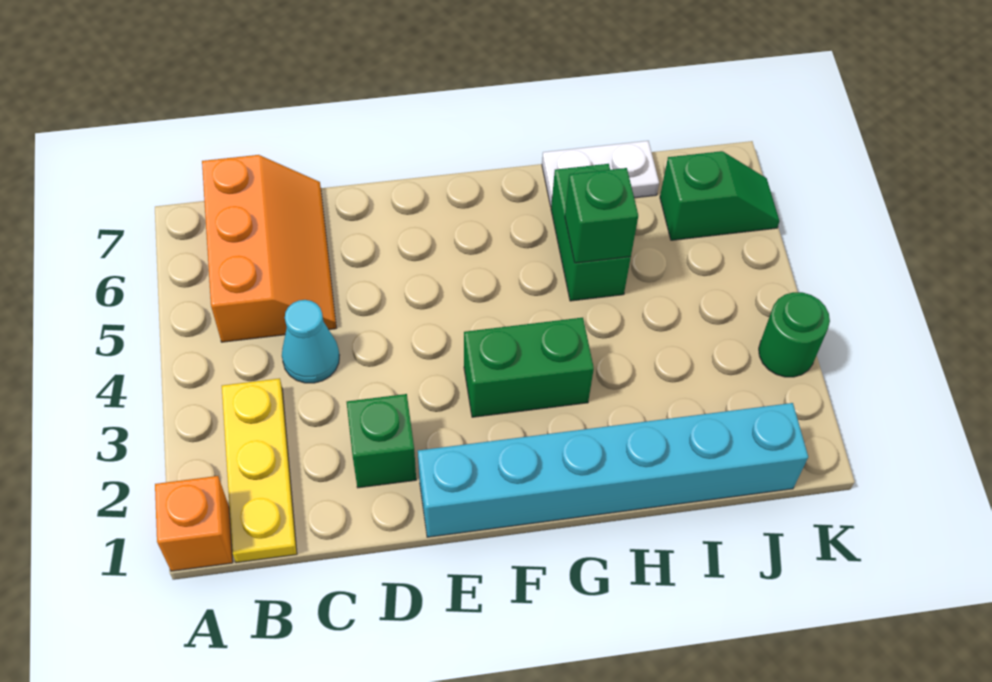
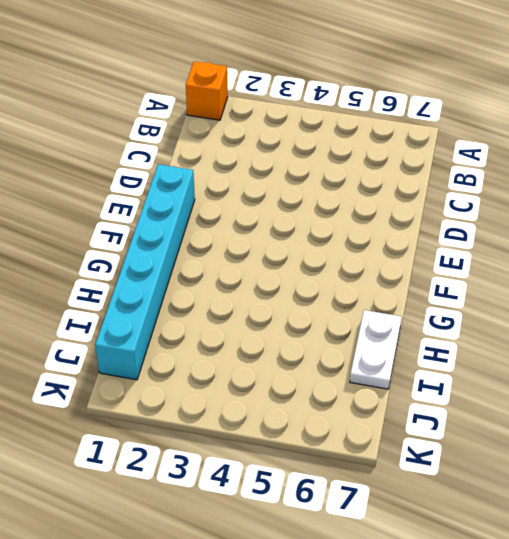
none -> yellow plate B1:B3 level 1
none -> orange slope B5:C7 level 1 top B
none -> cyan cone C4 level 1

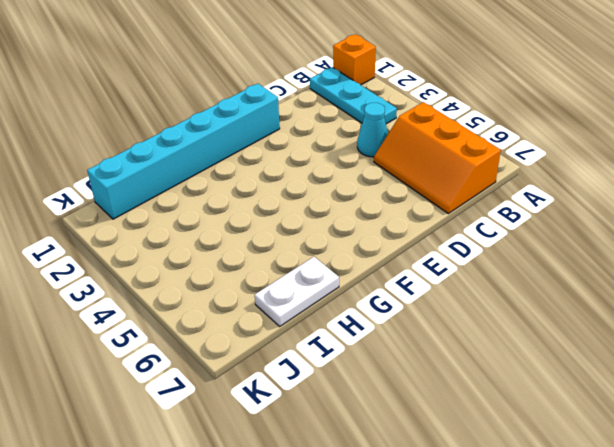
cyan plate B1:B3 level 1 -> yellow plate B1:B3 level 1
none -> green brick D2 level 1
none -> green brick F3:G3 level 1
none -> green brick H5:H6 level 1

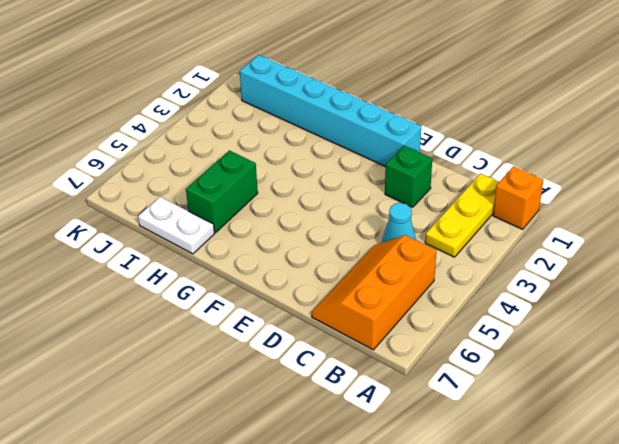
none -> green brick F3:G3 level 1
none -> green slope J6:K6 level 1 top J
none -> green round brick K3 level 1

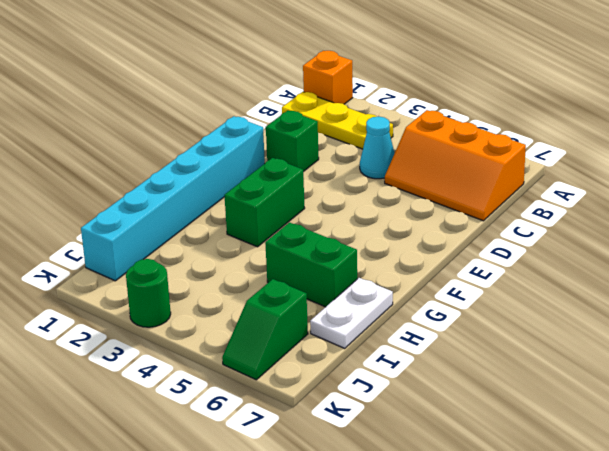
none -> green brick H5 level 2

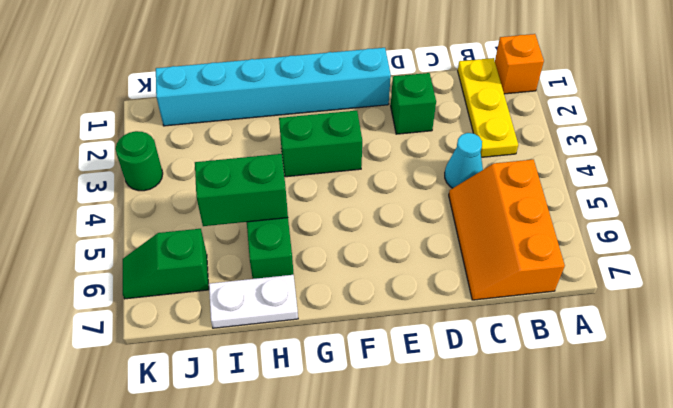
green brick H5:I5 level 2 -> green brick H5 level 2

